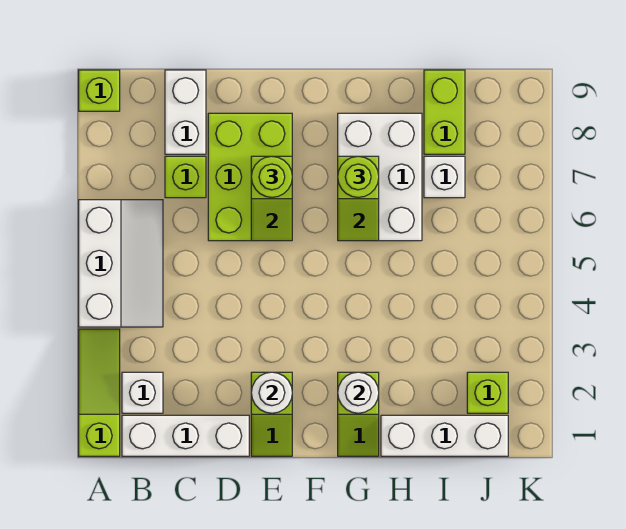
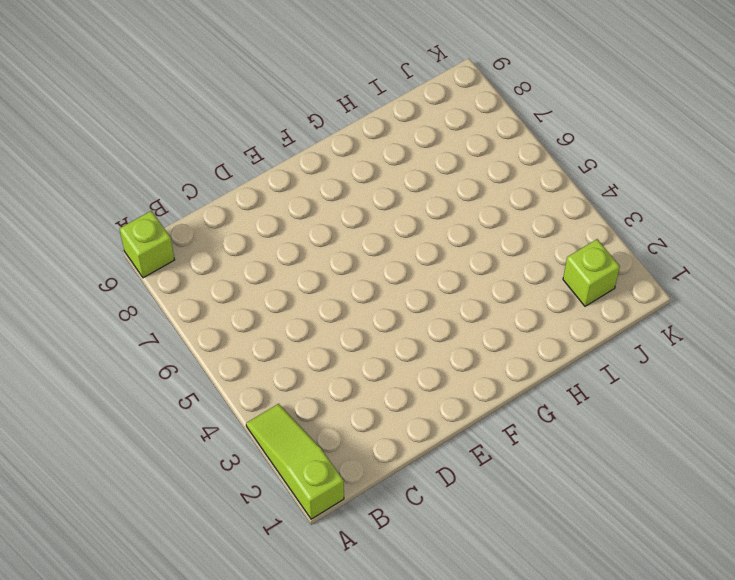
none -> white slope A4:B6 level 1 top A
none -> white brick B1:D1 level 1
none -> white brick B2 level 1

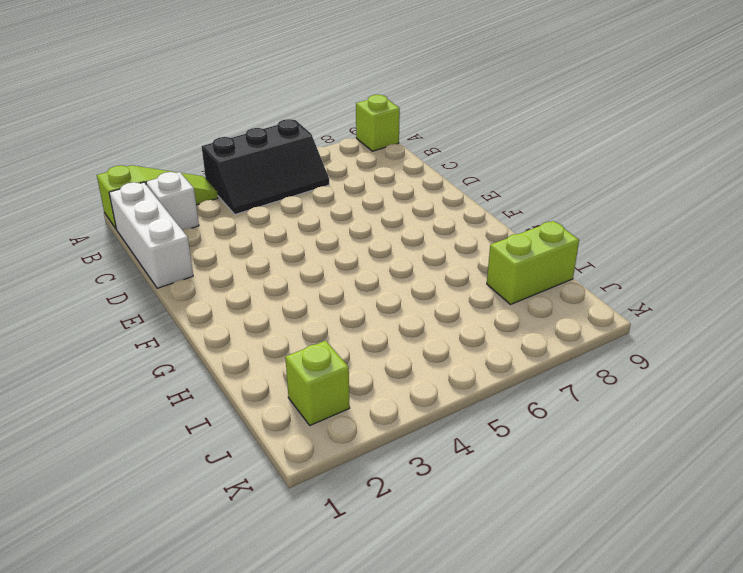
black slope A4:B6 level 1 top A -> white slope A4:B6 level 1 top A
none -> lime brick C7 level 1
none -> white brick C8:C9 level 1
none -> lime brick D6:E8 level 1

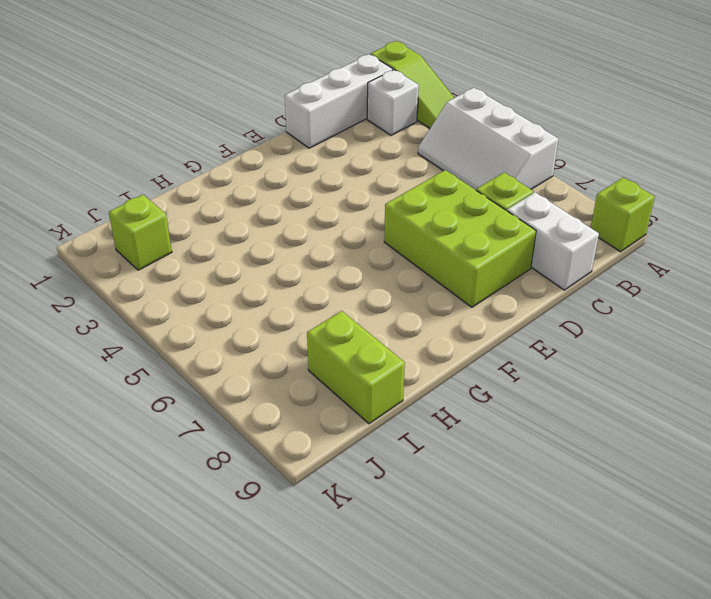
none -> lime slope E1:E2 level 1 top 2
none -> lime slope G1:G2 level 1 top 2
none -> white brick G6:H8 level 1

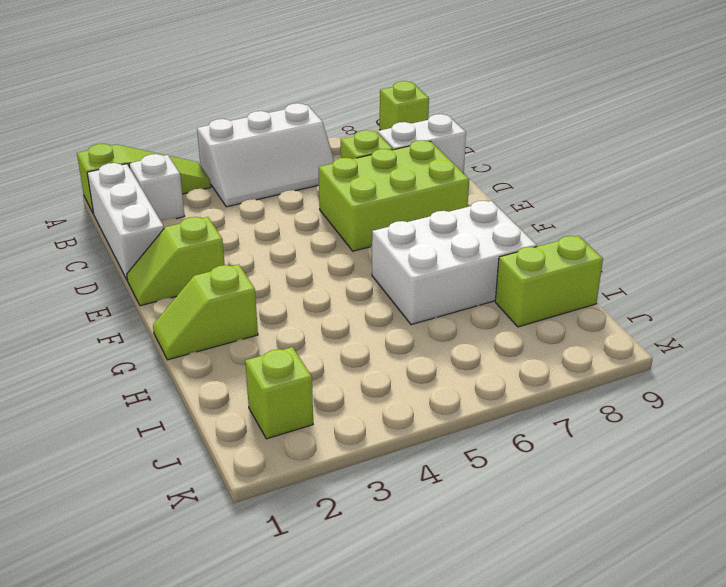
none -> white brick H1:J1 level 1
none -> white brick I7 level 1
none -> white round brick E2 level 2

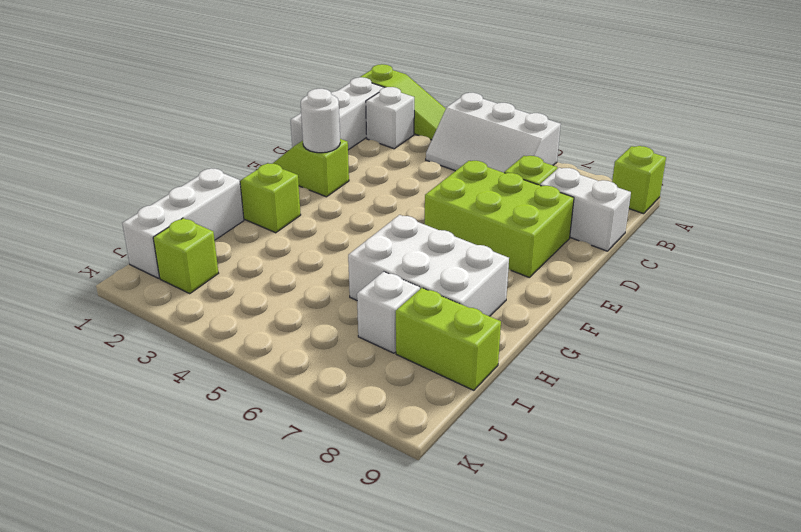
none -> lime slope E6:E7 level 2 top 7
none -> white round brick G2 level 2
none -> lime slope G6:G7 level 2 top 7

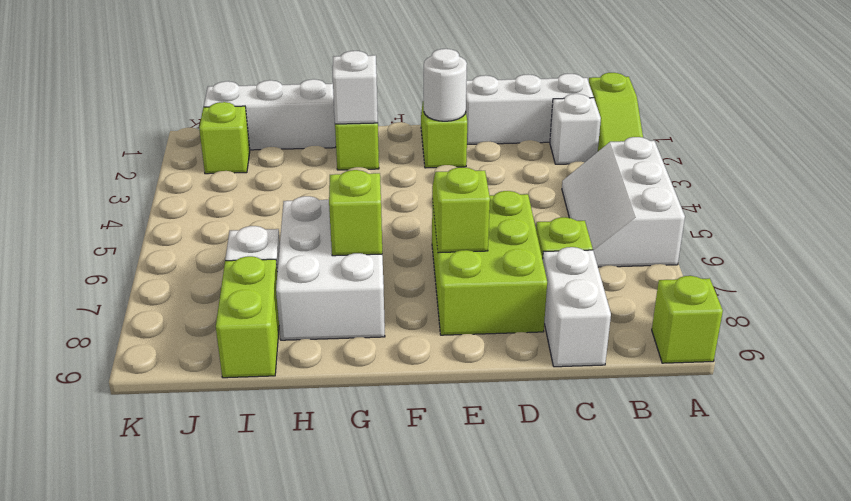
white brick G2 level 2 -> white round brick G2 level 2
none -> lime round brick E7 level 3
none -> lime round brick G7 level 3

